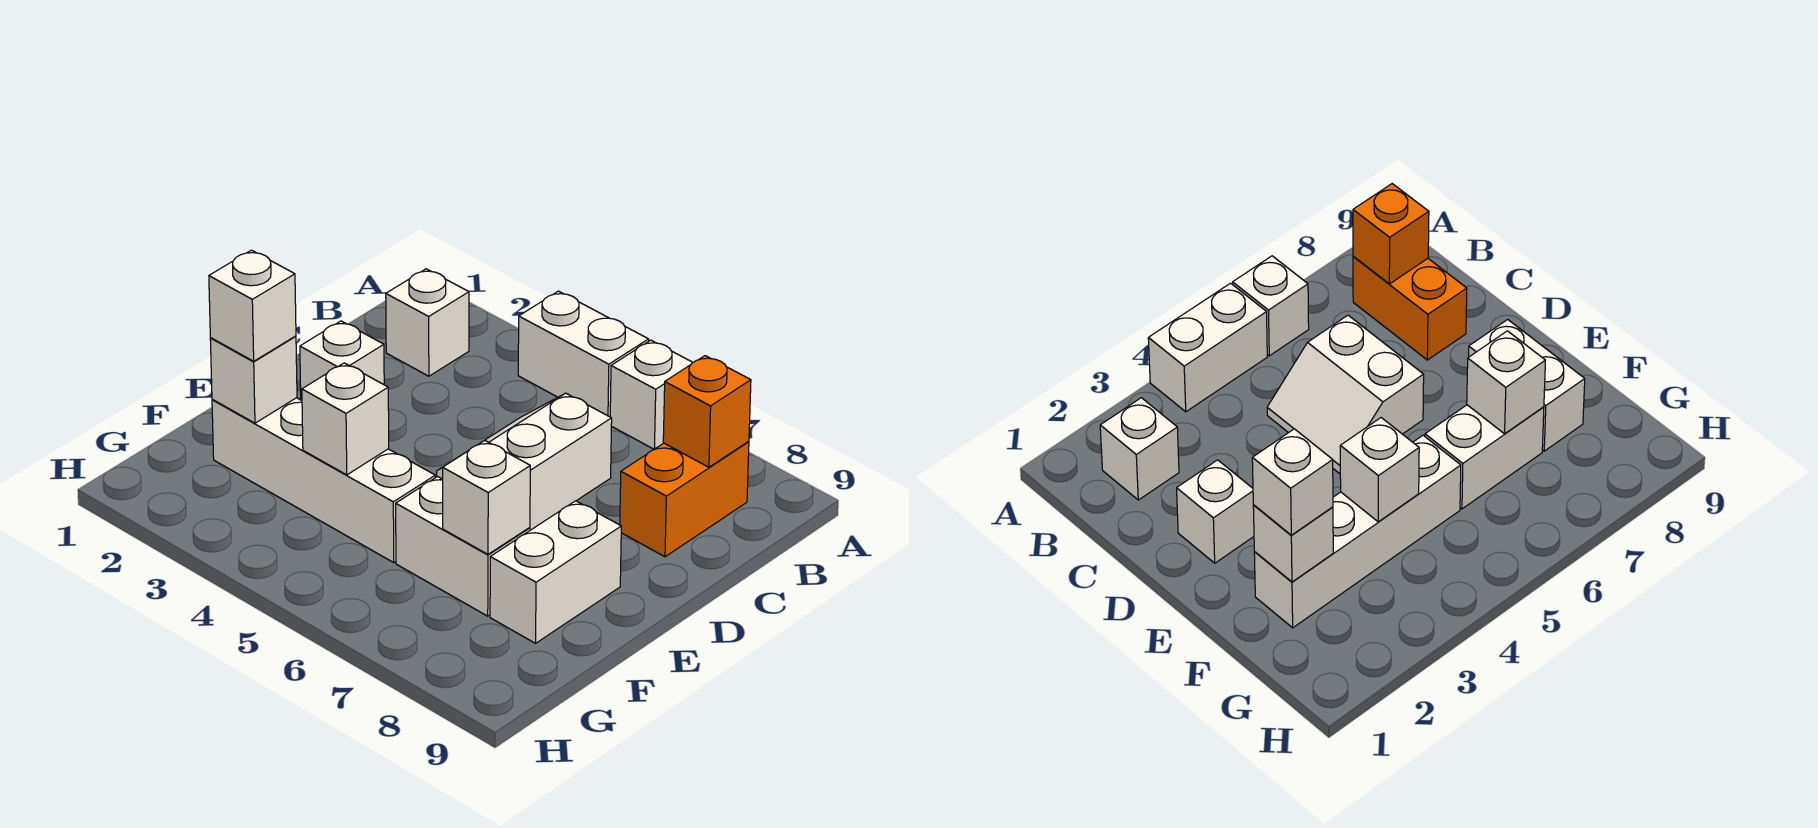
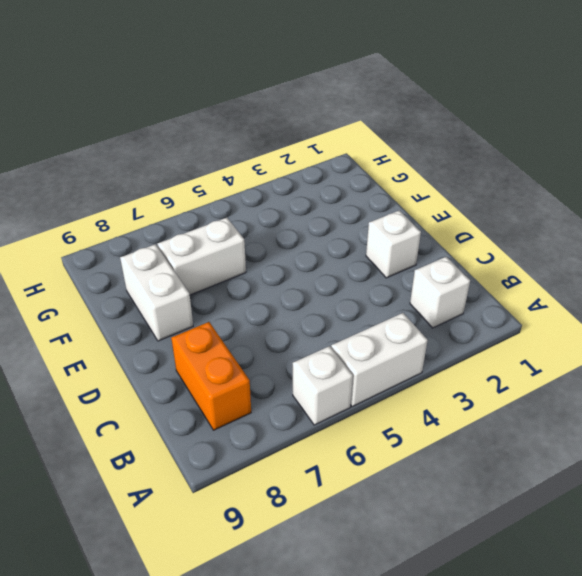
none -> white slope C5:D6 level 1 top 6
none -> white brick F2:F5 level 1
none -> orange brick B8 level 2

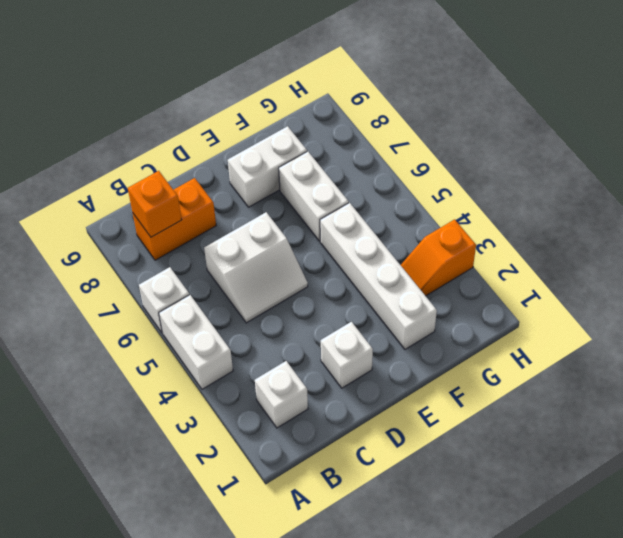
orange slope G3:H3 level 1 top H -> none
none -> white brick F2 level 2
none -> white brick F4 level 2
none -> white brick F7 level 2

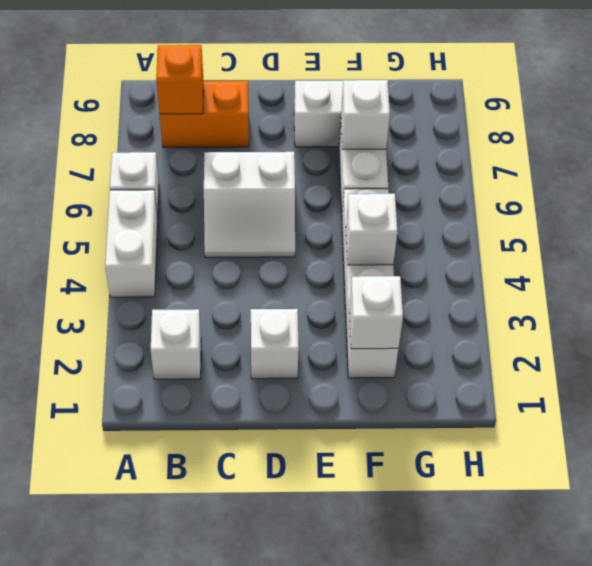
none -> white brick F2 level 3

